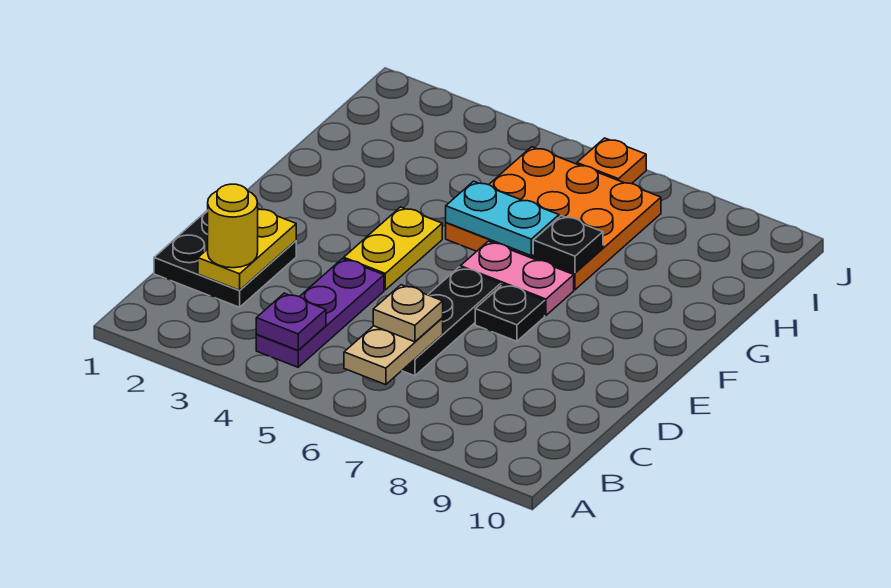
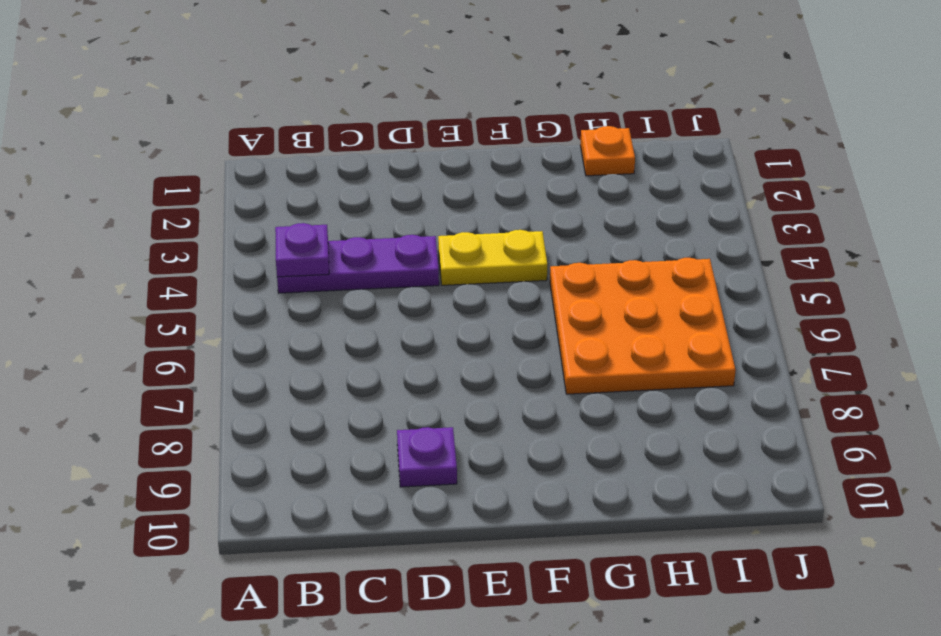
purple plate D9 level 1 -> none
orange plate H1 level 1 -> orange plate J6 level 1
none -> black plate C1:D2 level 1
none -> black plate C6:E6 level 1
none -> black plate E7 level 1

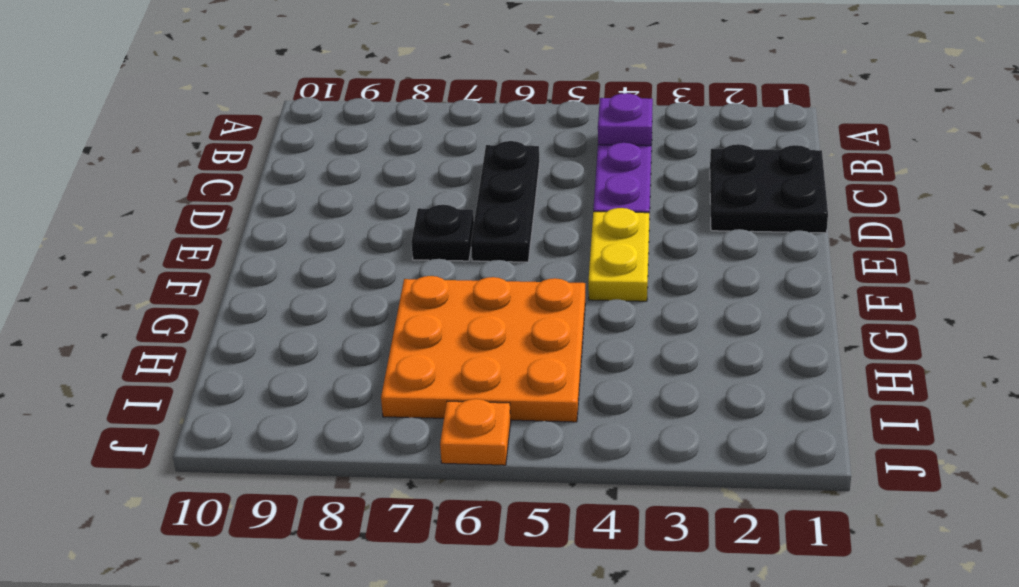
none -> pink plate F6:F7 level 1
none -> tan plate B6:C6 level 2
none -> yellow plate C2:D2 level 2

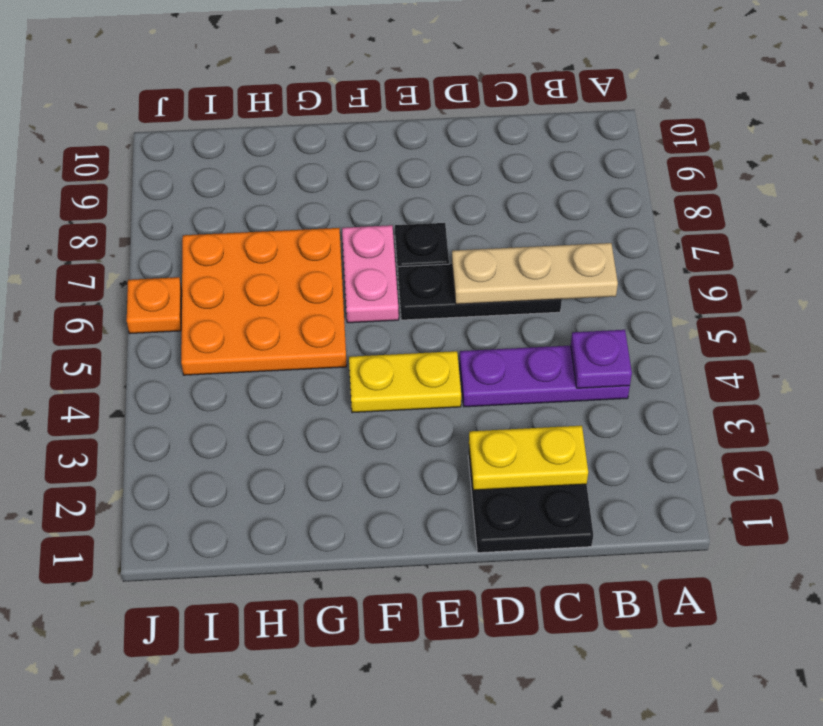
tan plate B6:D6 level 2 -> tan plate B6:C6 level 2
none -> cyan plate G5:G6 level 2
none -> black plate G7 level 2
none -> yellow round brick C2 level 3

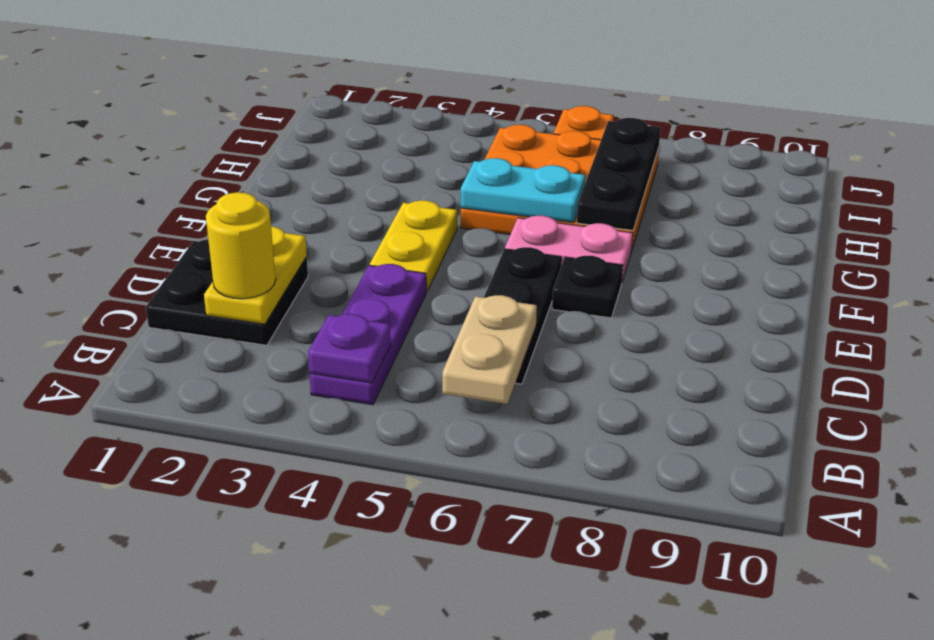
black plate G7:I7 level 2 -> black plate G7 level 2
none -> tan plate C6 level 3

